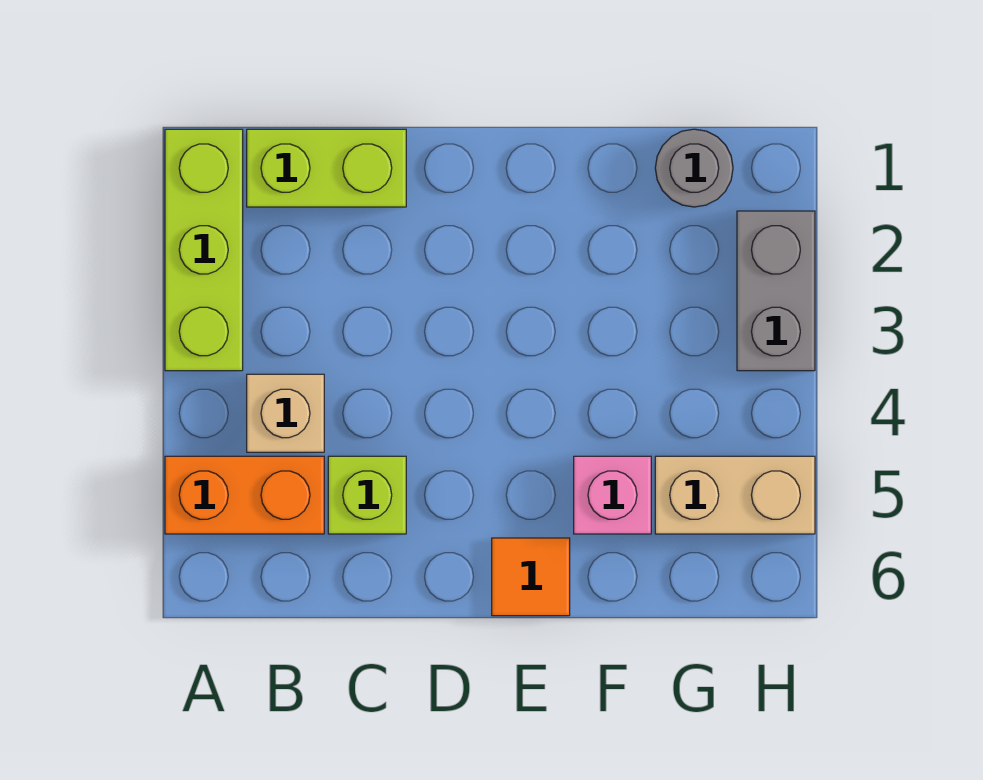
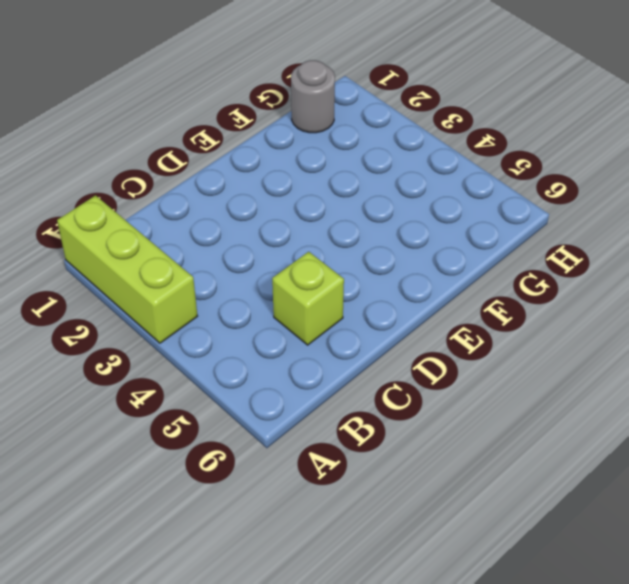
none -> orange brick A5:B5 level 1
none -> lime brick B1:C1 level 1

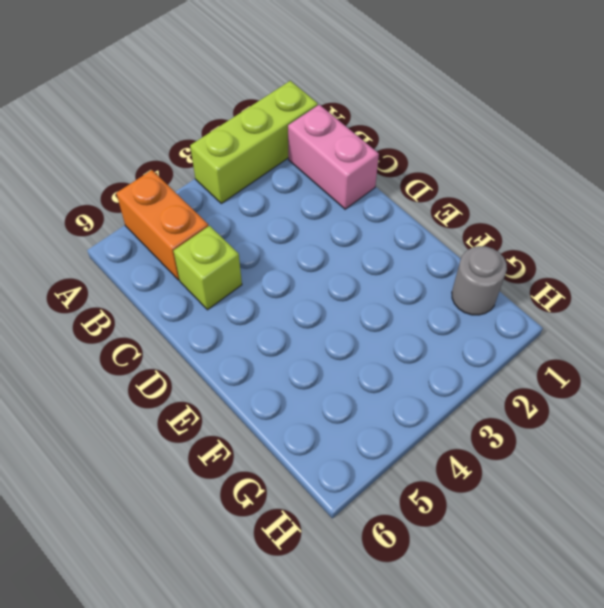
pink brick B1:C1 level 1 -> lime brick B1:C1 level 1
none -> tan brick B4 level 1
none -> orange tile E6 level 1

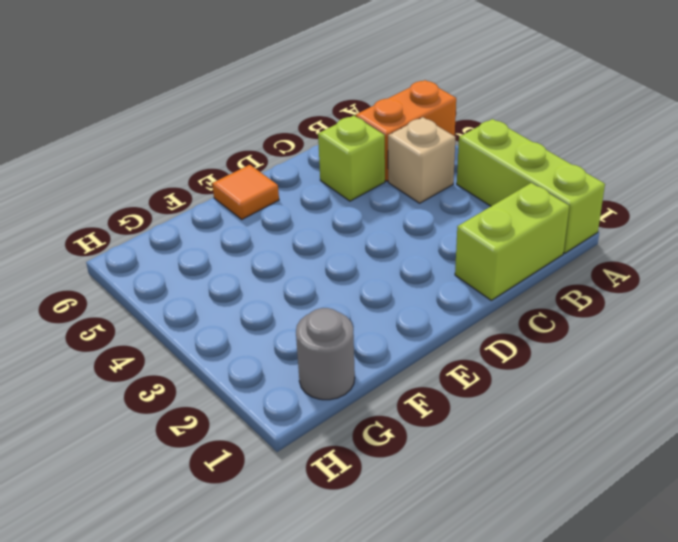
none -> pink brick F5 level 1
none -> tan brick G5:H5 level 1

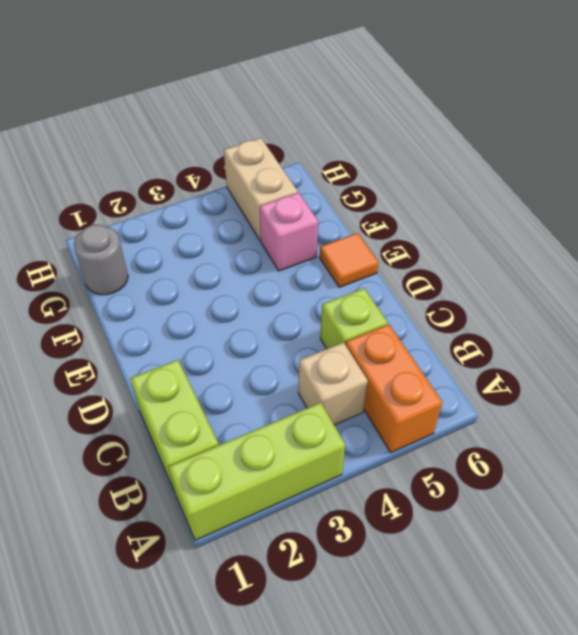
none -> grey brick H2:H3 level 1

